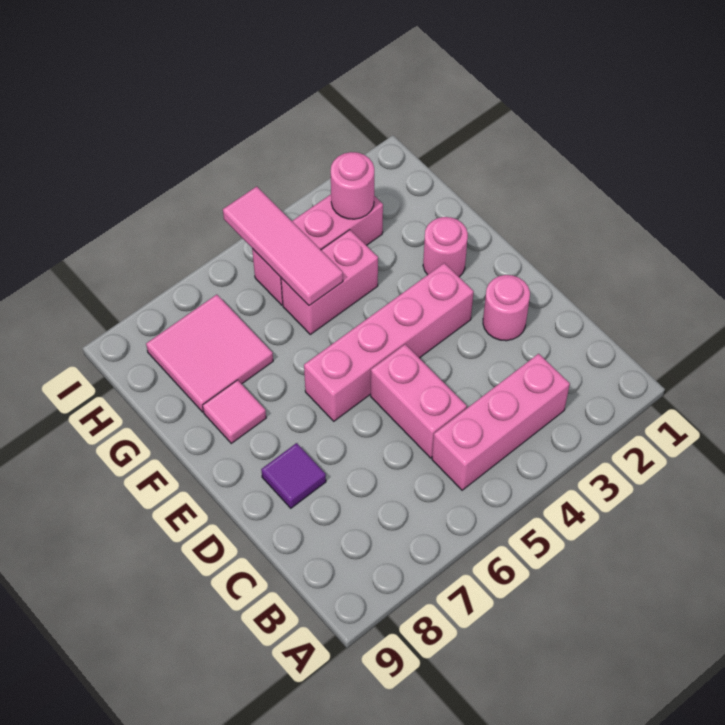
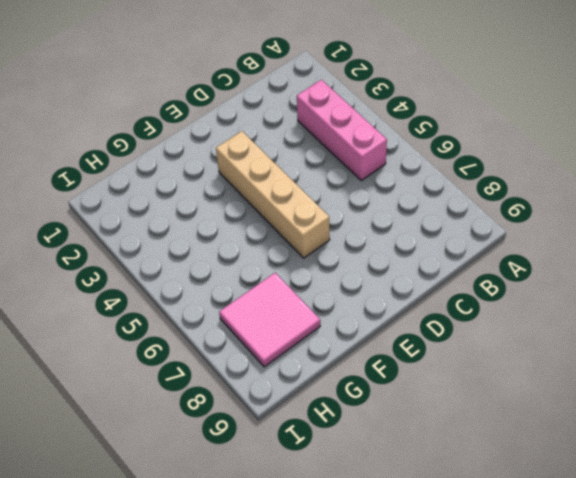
tan brick E3:E6 level 1 -> pink brick E3:E6 level 1
none -> pink brick C5:D5 level 1
none -> pink round brick D2 level 1
none -> purple tile D8 level 1

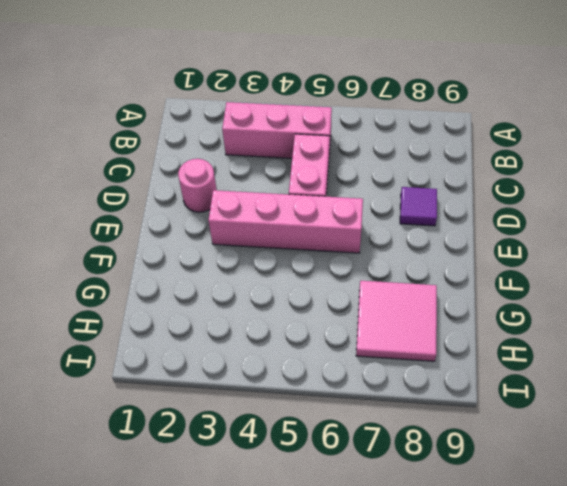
none -> pink round brick F2 level 1
none -> pink tile F8 level 1
none -> pink brick G4:G5 level 1

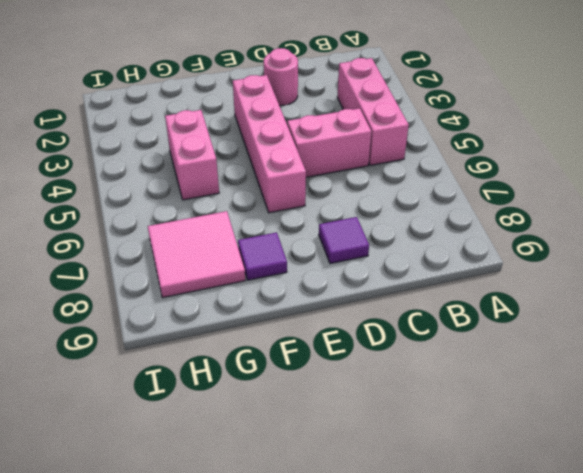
purple tile F8 level 1 -> pink tile F8 level 1
none -> pink round brick F2 level 1
none -> pink brick H3:H5 level 1
none -> pink tile G5:I5 level 2

